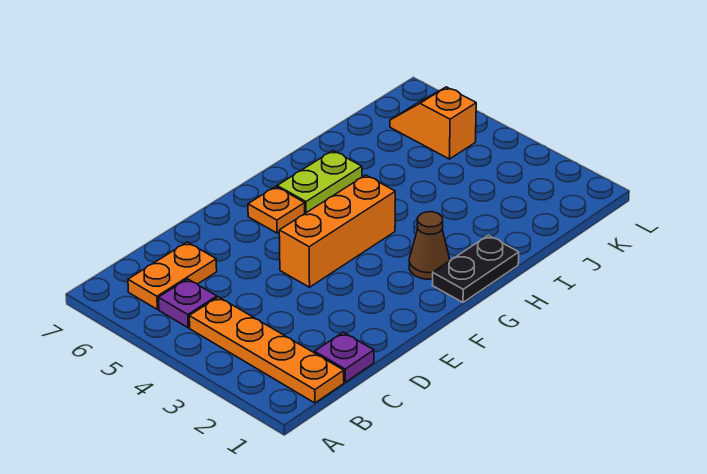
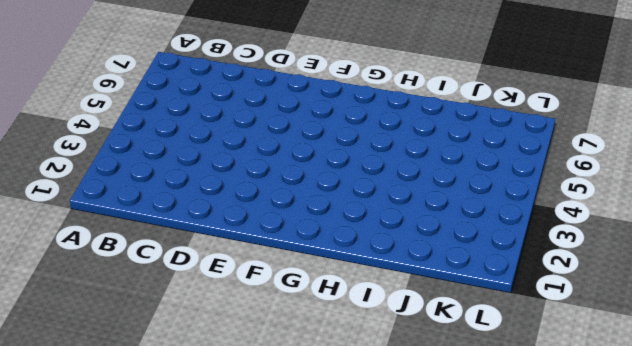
none -> orange plate B1:B4 level 1
none -> purple plate B5 level 1

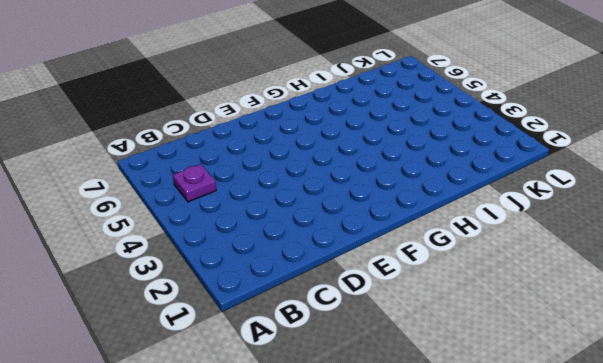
none -> orange plate B1:B4 level 1
none -> orange plate B6:C6 level 1

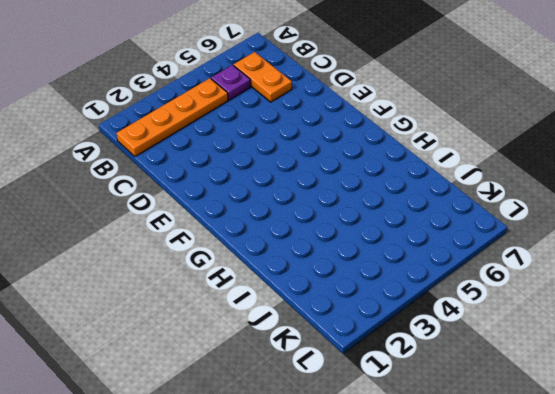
none -> purple plate C1 level 1
none -> orange brick E4:G4 level 1

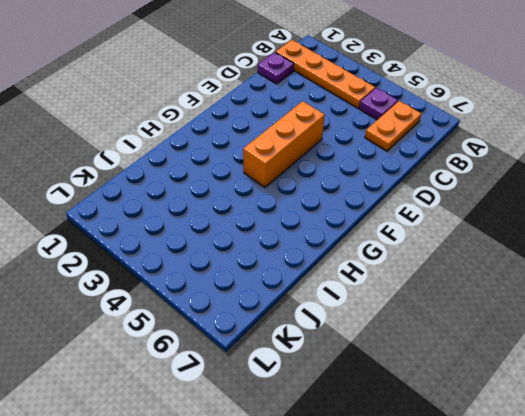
none -> orange plate F6 level 1
none -> black plate G1:H1 level 1

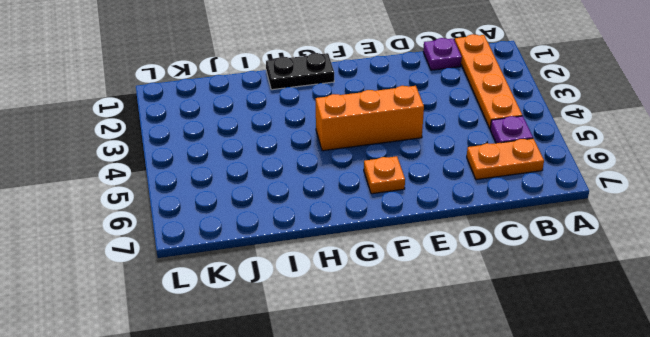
none -> brown cone G2 level 1
none -> lime plate G6:H6 level 1

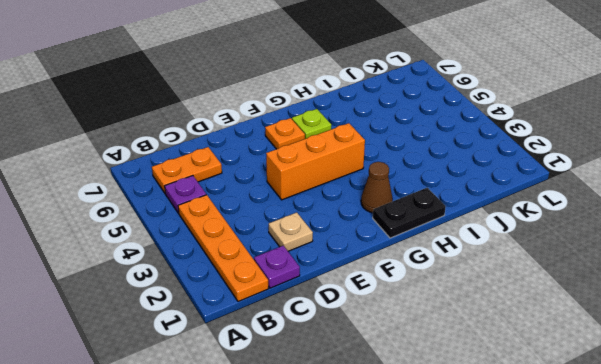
tan plate D2 level 1 -> none
lime plate G6 level 1 -> lime plate G6:H6 level 1
none -> orange slope K5:K6 level 1 top 5

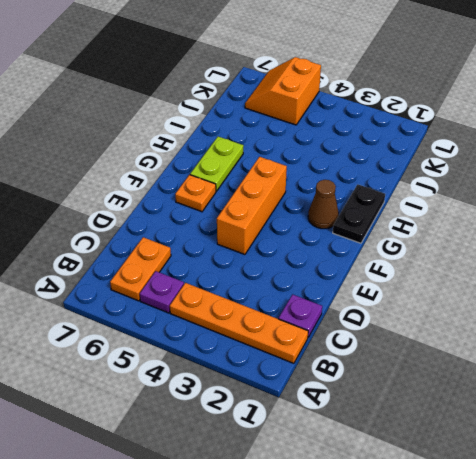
orange slope K5:L6 level 1 top 5 -> orange slope K5:K6 level 1 top 5

